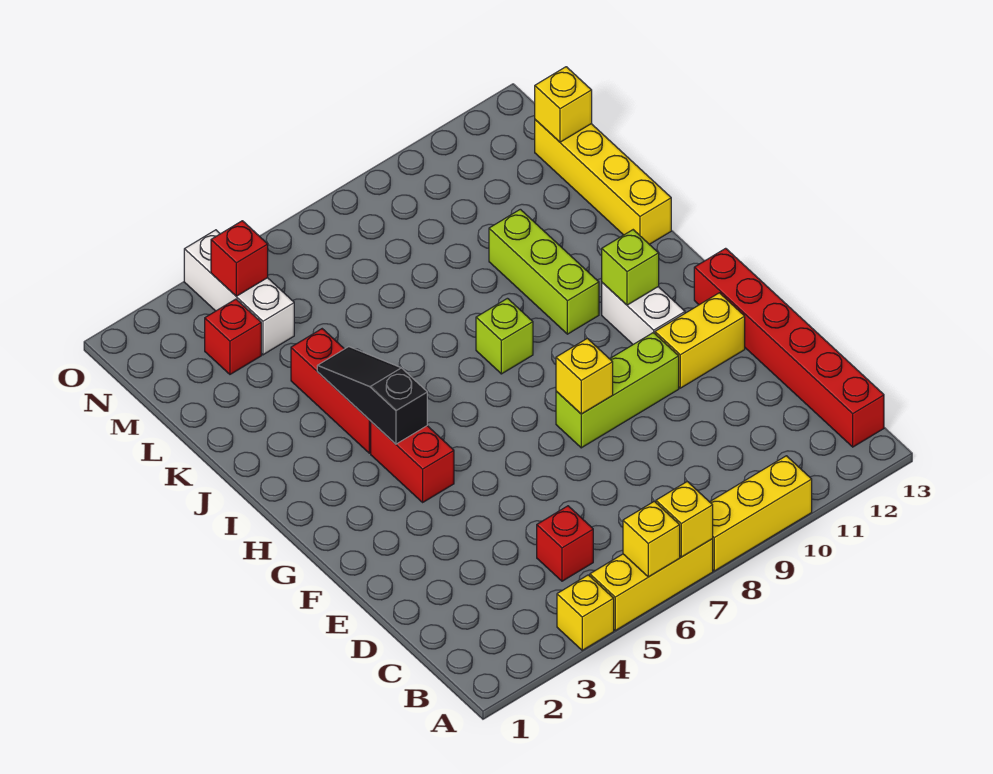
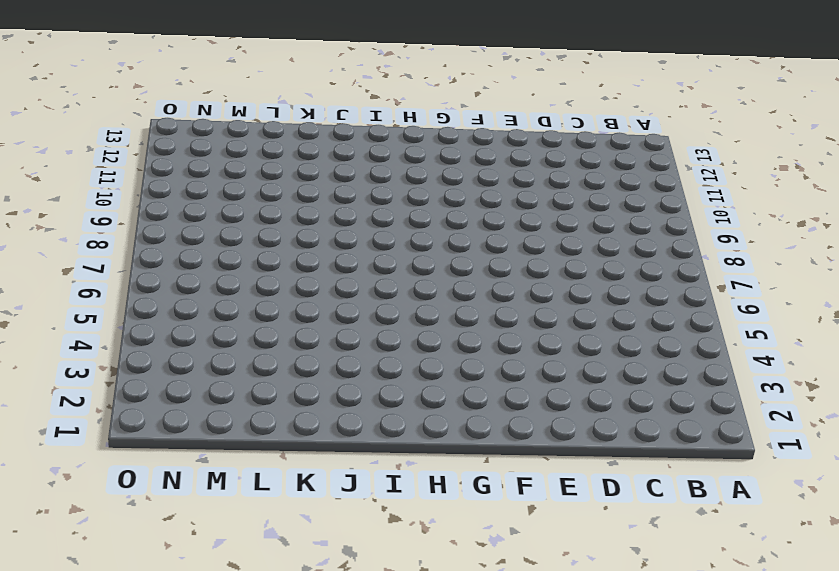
none -> yellow brick A4 level 1
none -> yellow brick A5:A7 level 1
none -> yellow brick A8:A10 level 1

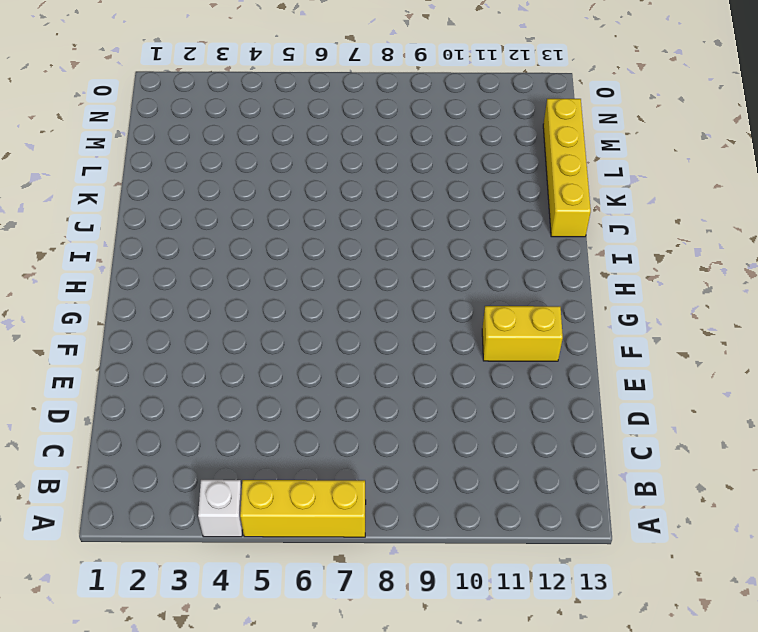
white brick A4 level 1 -> yellow brick A4 level 1
none -> yellow brick A8:A10 level 1
none -> red brick B13:G13 level 1
none -> red brick C5 level 1

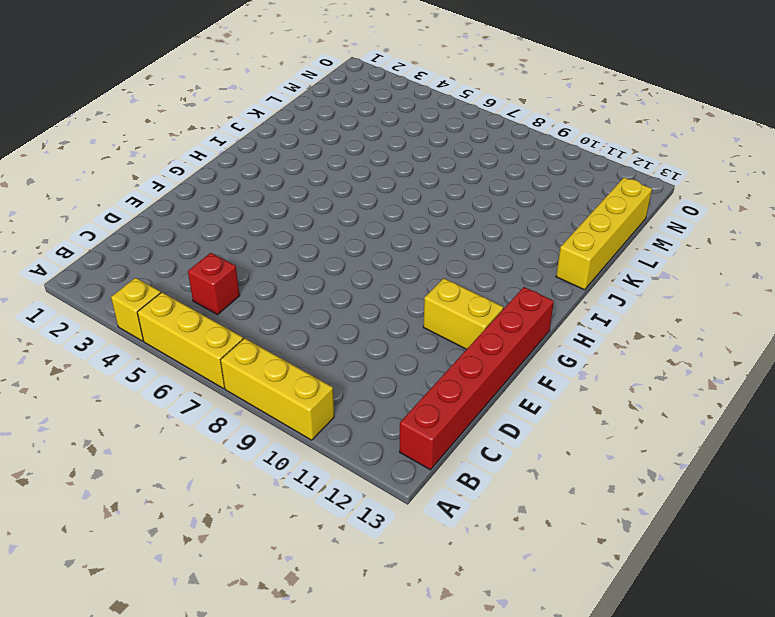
none -> lime brick F8:F10 level 1
none -> red brick G4:H4 level 1
none -> white brick G11:H11 level 1

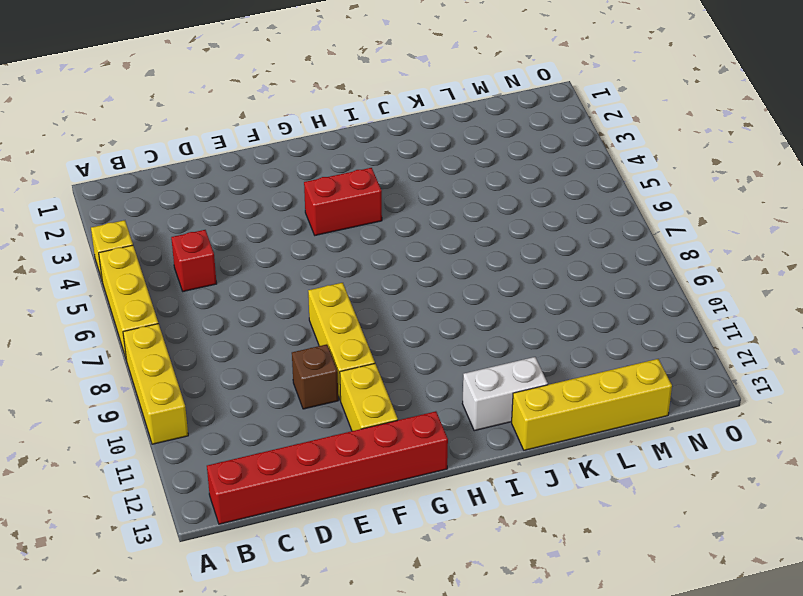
brown brick E10 level 1 -> none
yellow brick F8:F10 level 1 -> lime brick F8:F10 level 1
white brick I12:J12 level 1 -> white brick G11:H11 level 1
none -> red brick I4:K4 level 1
none -> lime brick I8 level 1
none -> lime brick I10:K10 level 1

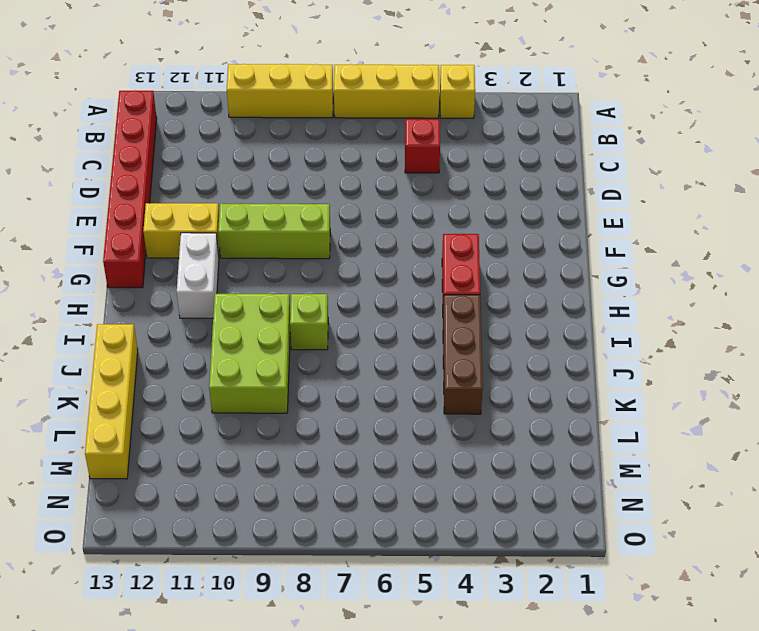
brown brick I4:K4 level 1 -> red brick I4:K4 level 1
lime brick I9:K10 level 1 -> lime brick I10:K10 level 1
none -> red brick M3 level 1
none -> white brick M4:O4 level 1
none -> yellow brick A6 level 2

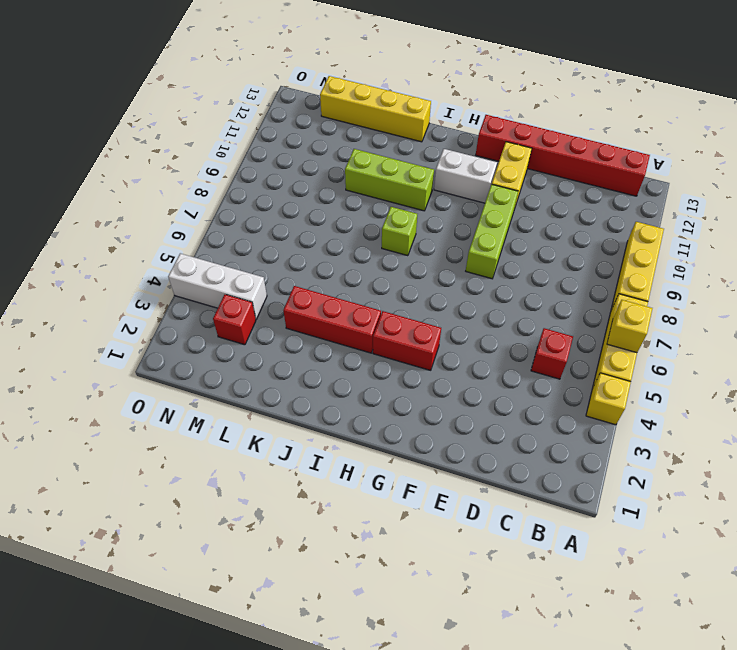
none -> yellow brick A7 level 2
none -> yellow brick F8 level 2
none -> black slope H4:J4 level 2 top H

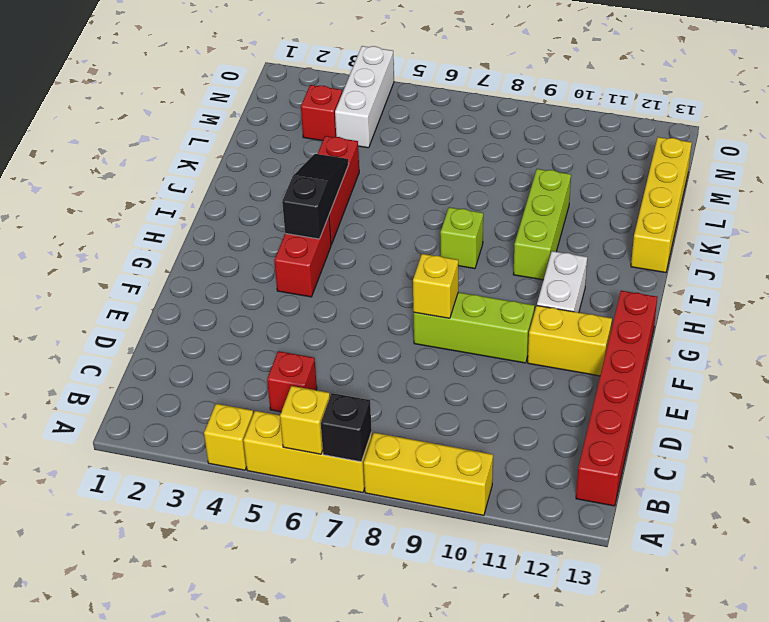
black brick A7 level 2 -> yellow brick A7 level 2
none -> lime brick H11 level 2
none -> yellow brick M13 level 2
none -> red brick N4 level 2

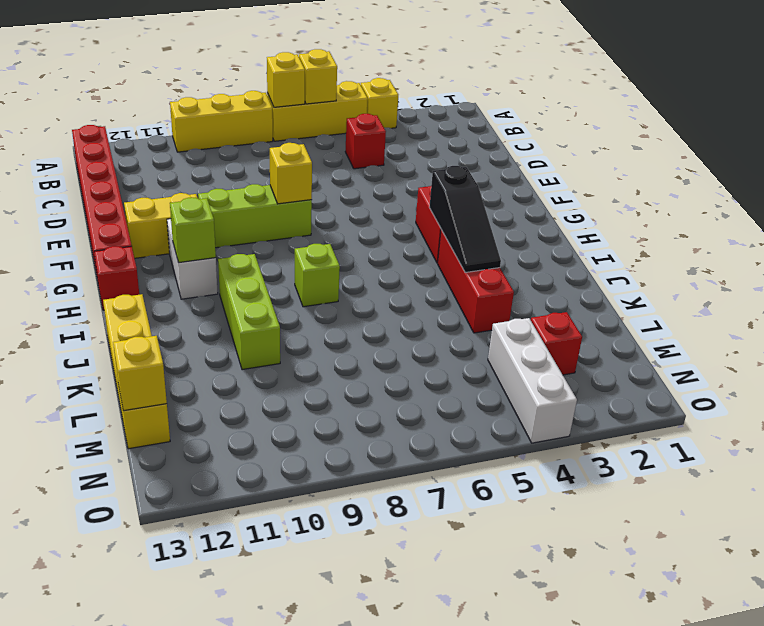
red brick H13 level 1 -> red brick N4 level 2

